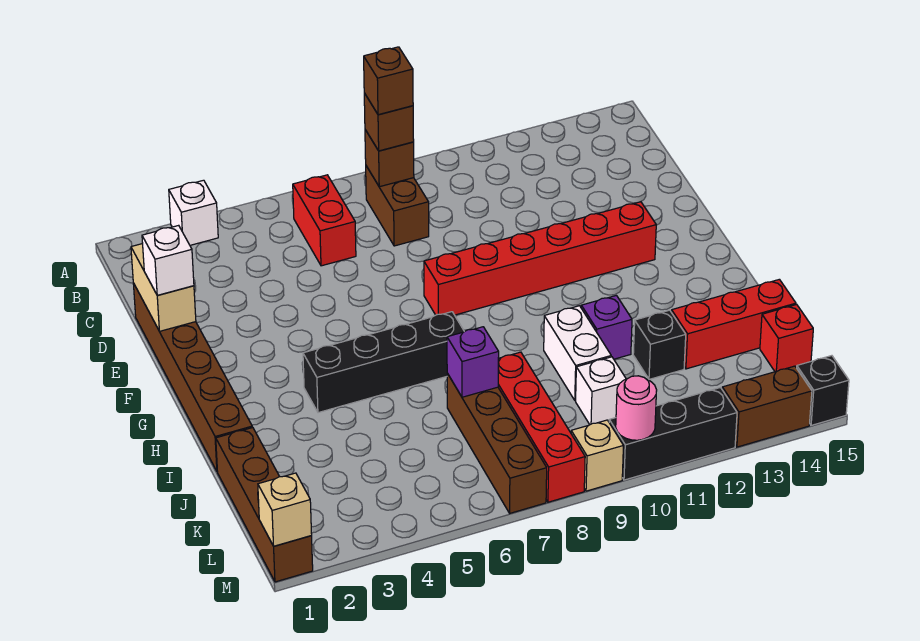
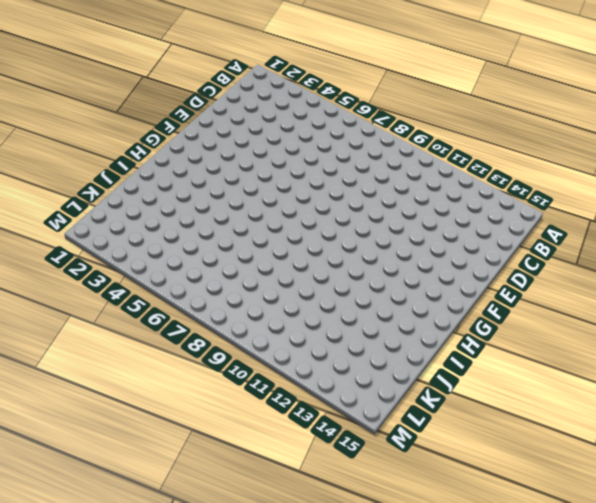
none -> white brick A3 level 1
none -> red brick B6:C6 level 1
none -> brown brick B8:C8 level 1

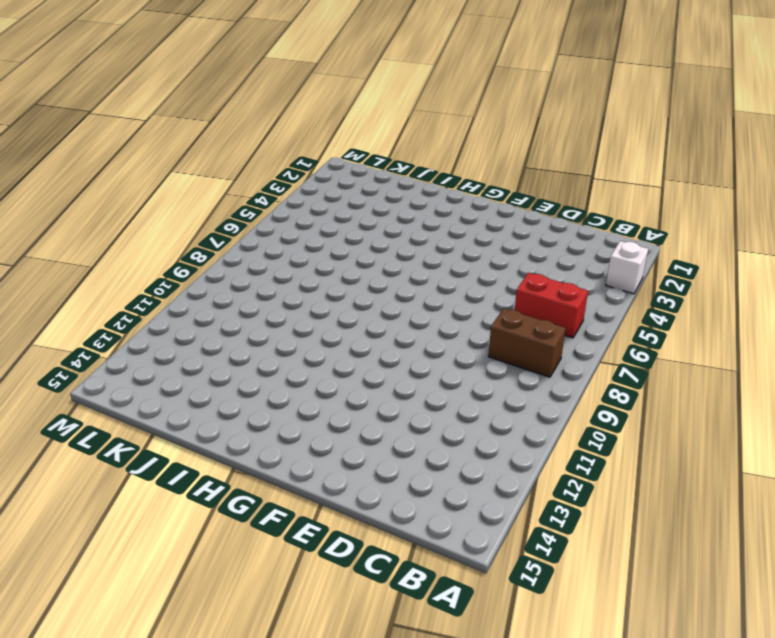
none -> brown brick D1:I1 level 1
none -> red brick F8:F13 level 1
none -> black brick H4:H7 level 1

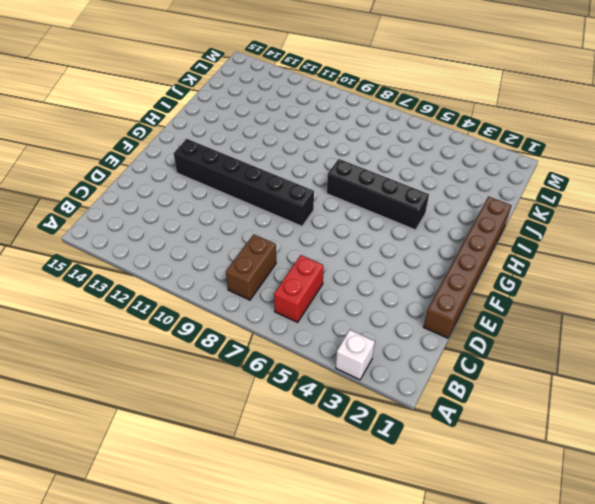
black brick F8:F13 level 1 -> red brick F8:F13 level 1
none -> white brick I10:J10 level 1
none -> purple brick I11 level 1
none -> brown brick J1:M1 level 1

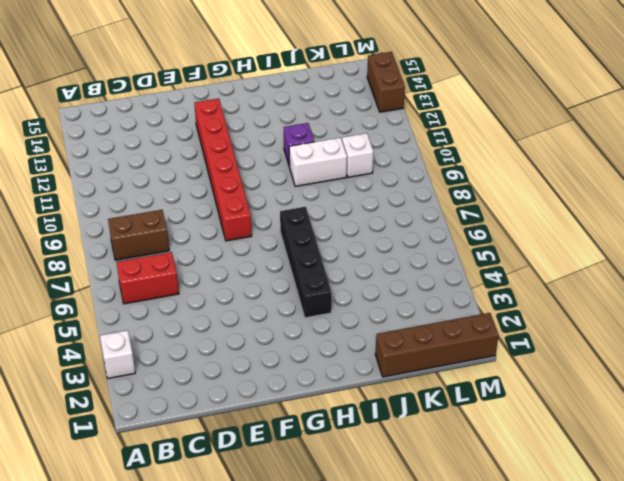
none -> brown brick D1:I1 level 1
none -> brown brick J7:M7 level 1
none -> red brick J8:M8 level 1

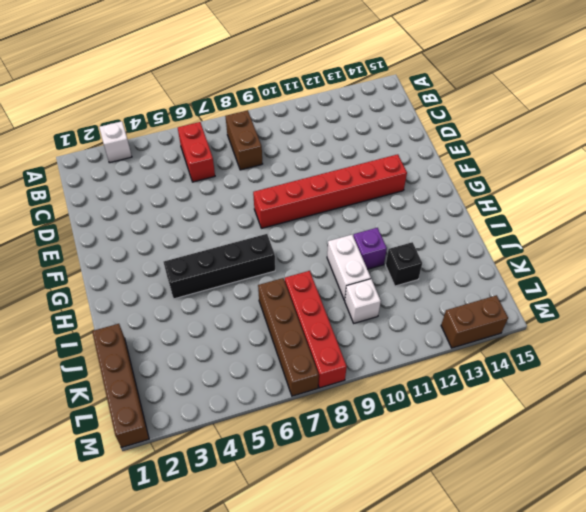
none -> brown brick D1:I1 level 1
none -> red brick J13:J15 level 1
none -> red brick K15 level 1

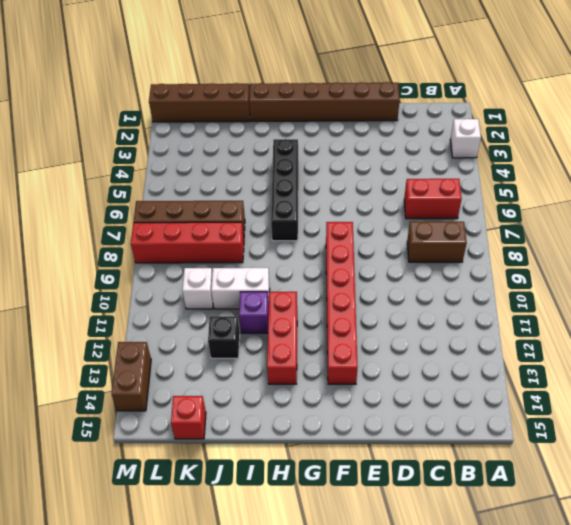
red brick H11:H13 level 1 -> red brick J13:J15 level 1
none -> tan brick M9 level 1
none -> black brick M10:M12 level 1
none -> black brick M15 level 1

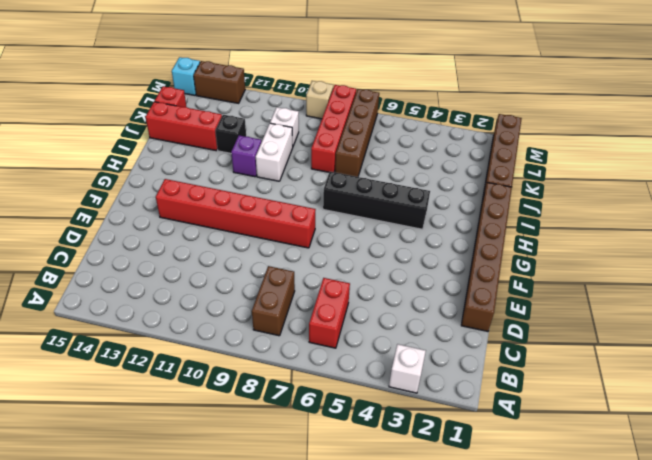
cyan brick M15 level 1 -> black brick M15 level 1
none -> black brick M10:M12 level 1
none -> brown brick B8 level 2
none -> tan brick D1:E1 level 2

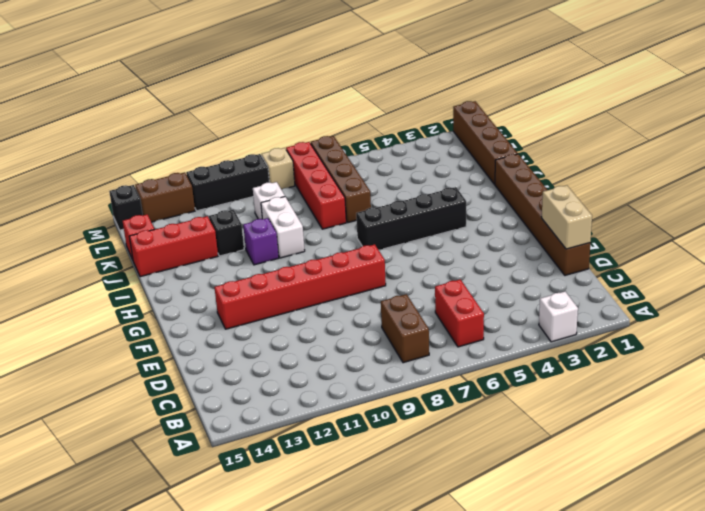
none -> brown brick B8 level 2
none -> purple brick J7 level 2
none -> tan brick M1 level 2

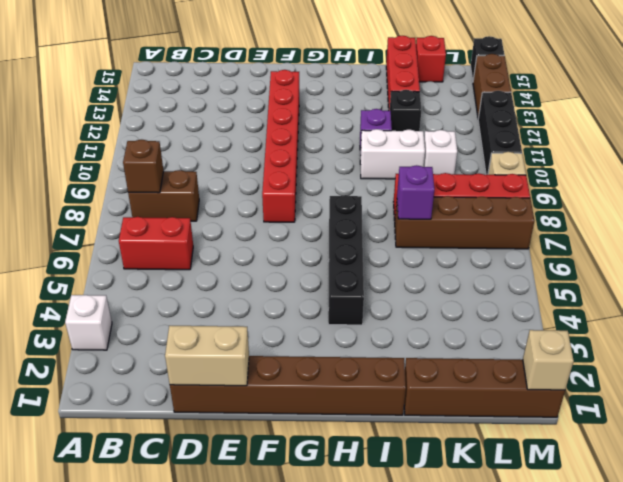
none -> pink round brick M10 level 2
none -> brown brick B8 level 3
none -> white brick E1 level 3

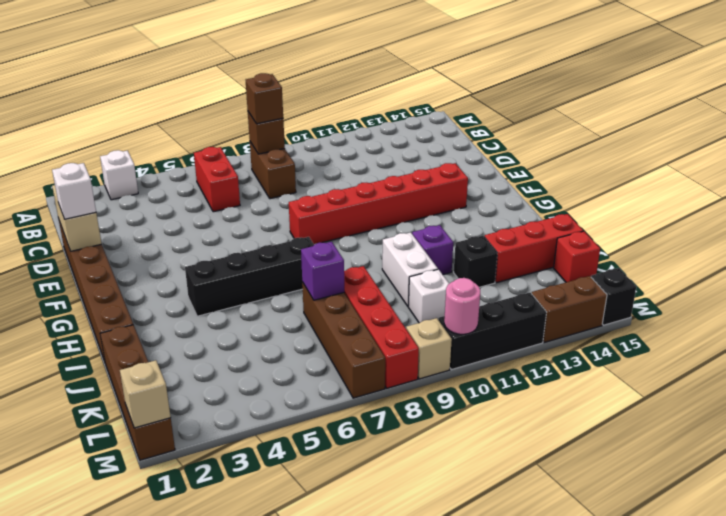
none -> brown brick B8 level 4

